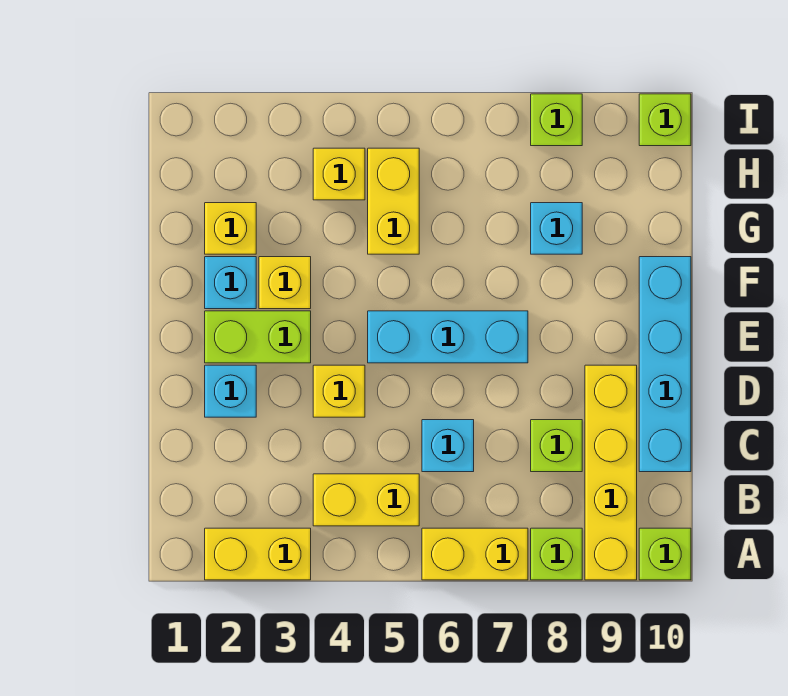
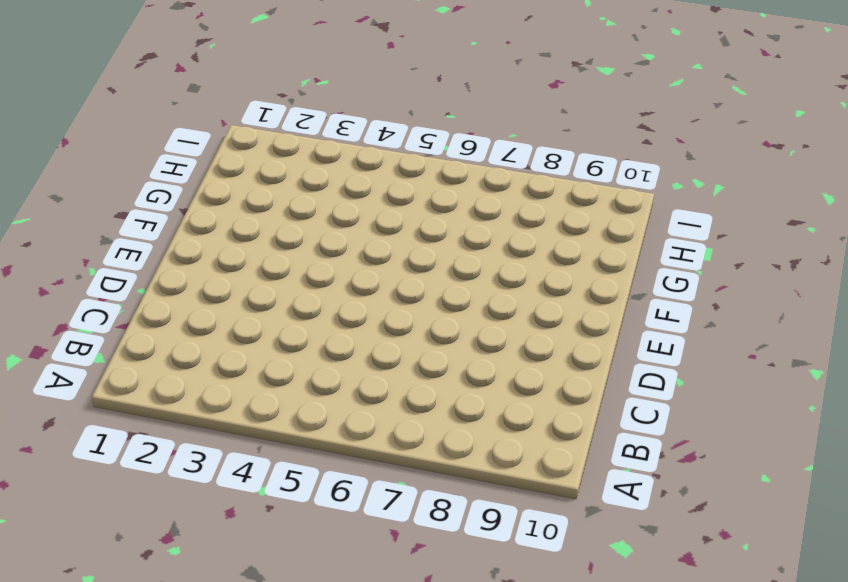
none -> yellow brick A2:A3 level 1
none -> yellow brick A6:A7 level 1
none -> lime brick A8 level 1

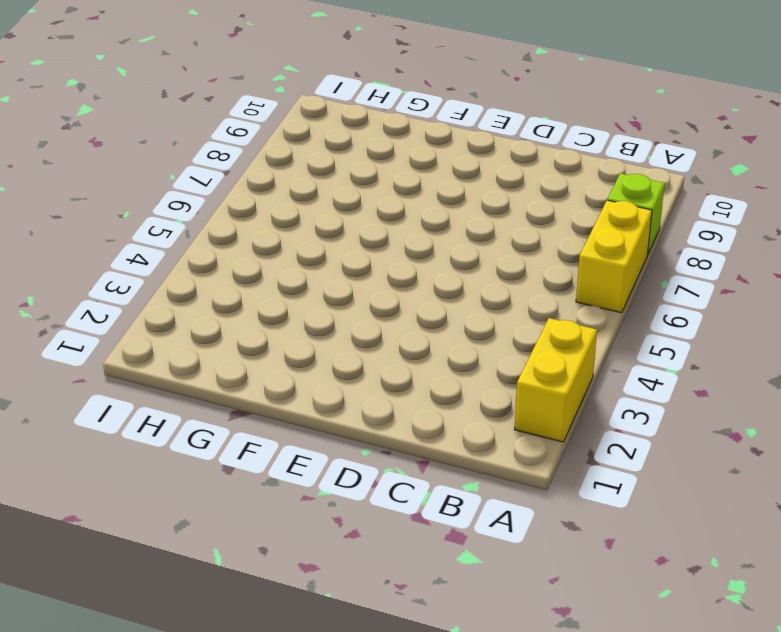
none -> yellow brick A9:D9 level 1
none -> lime brick A10 level 1
none -> yellow brick B4:B5 level 1

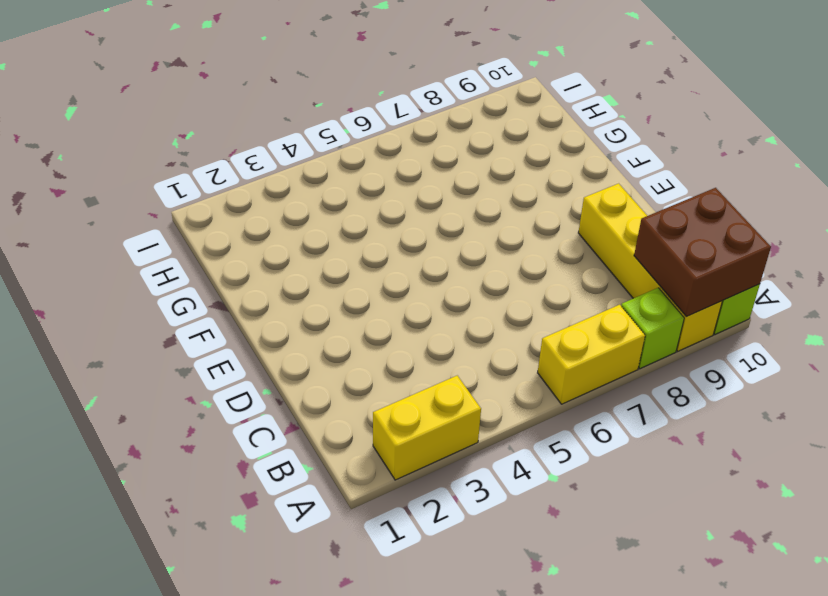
brown brick A9:B10 level 2 -> none
none -> yellow brick B4:B5 level 1
none -> cyan brick C6 level 1
none -> lime brick C8 level 1

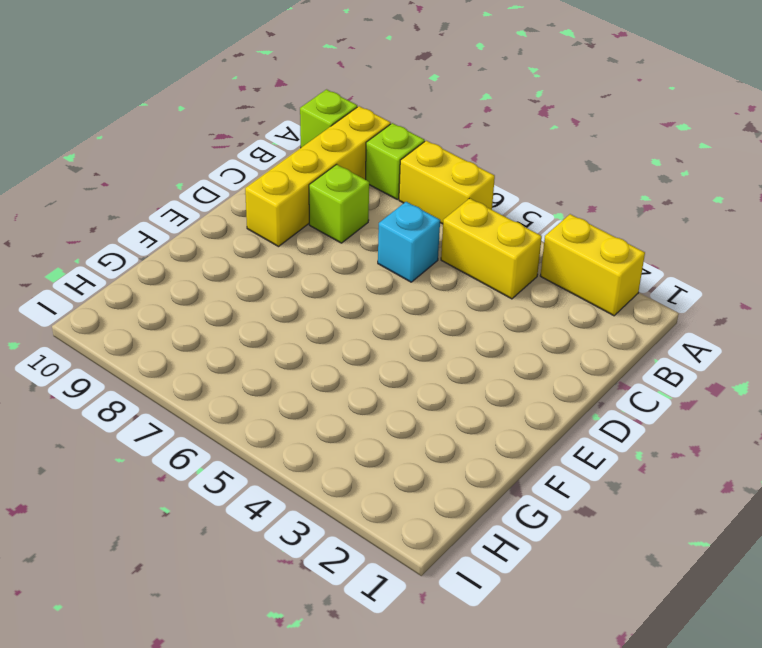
none -> cyan brick C10:F10 level 1
none -> cyan brick D2 level 1
none -> yellow brick D4 level 1

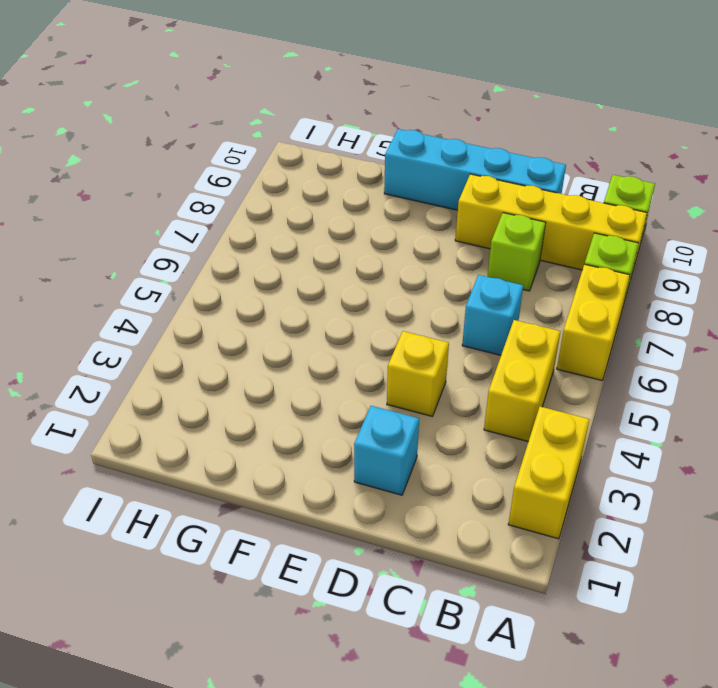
none -> lime brick E2:E3 level 1
none -> cyan brick E5:E7 level 1
none -> cyan brick F2 level 1

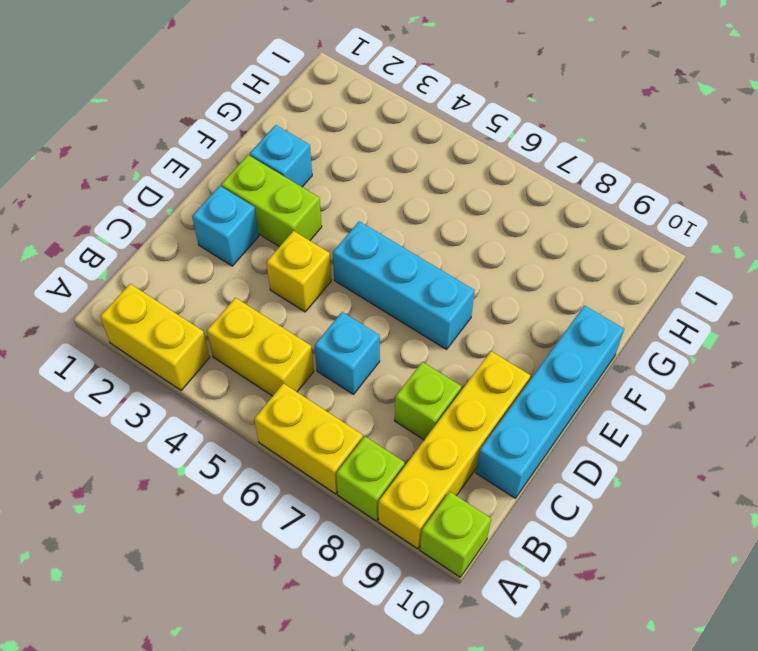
none -> yellow brick F3 level 1
none -> yellow brick G2 level 1
none -> yellow brick G5:H5 level 1

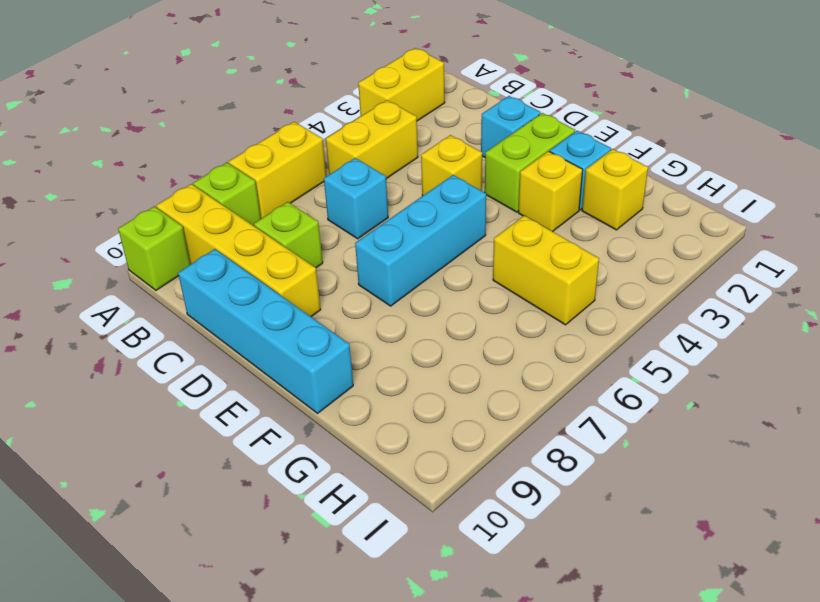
none -> cyan brick G8 level 1
none -> yellow brick H4 level 1
none -> lime brick I8 level 1

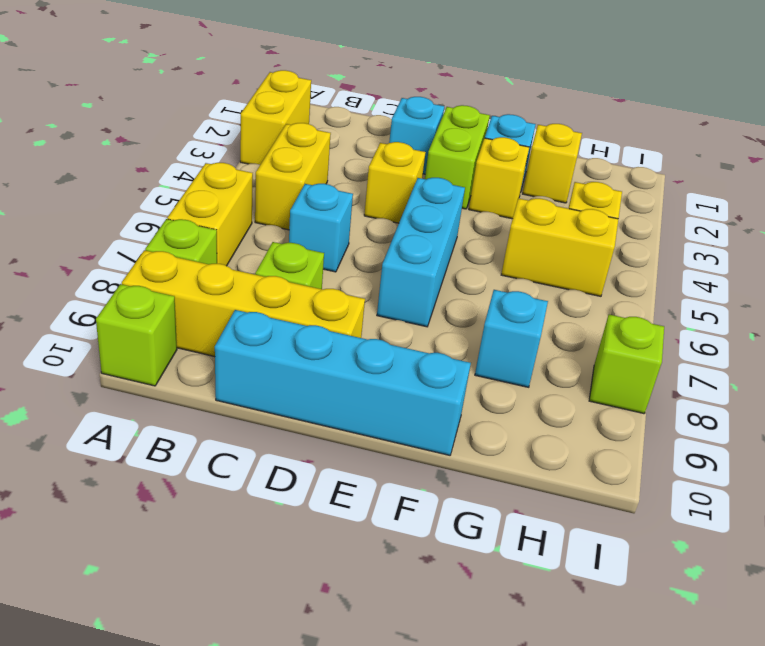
none -> lime brick I10 level 1

